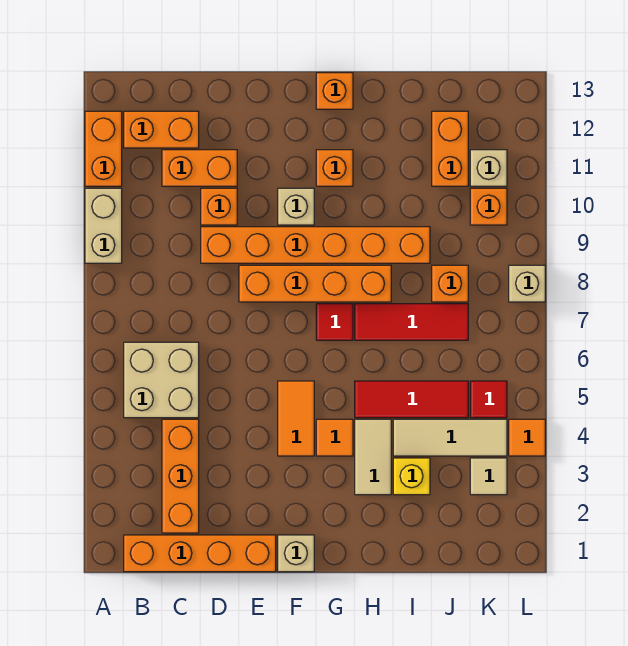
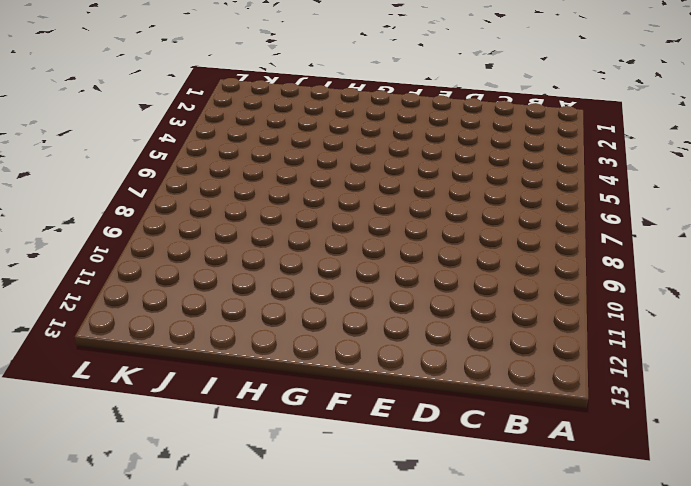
none -> tan brick A9:A10 level 1
none -> orange brick A11:A12 level 1
none -> orange brick B1:E1 level 1
none -> tan brick B5:C6 level 1

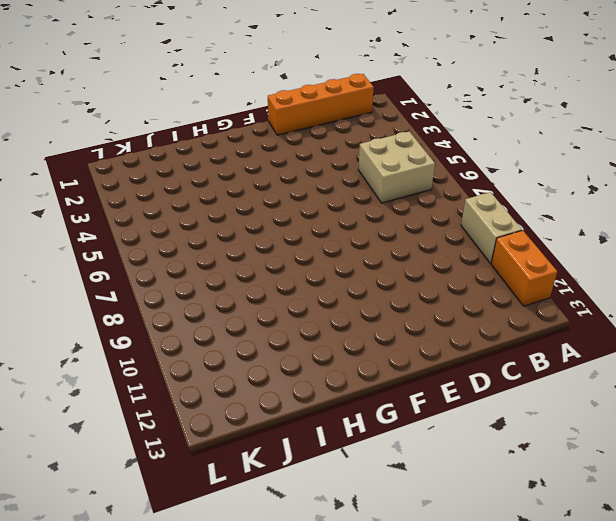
none -> orange brick B12:C12 level 1
none -> orange brick C2:C4 level 1
none -> orange brick C11:D11 level 1
none -> orange brick D9:I9 level 1

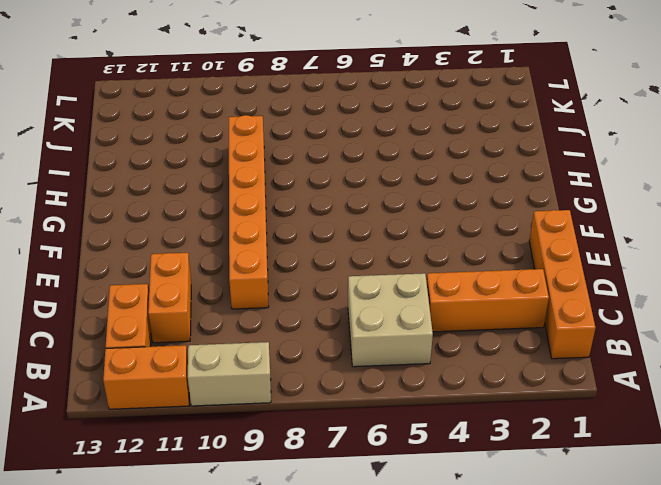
none -> orange brick D10 level 1
none -> orange brick E8:H8 level 1
none -> tan brick F1 level 1
none -> orange tile F4:F5 level 1

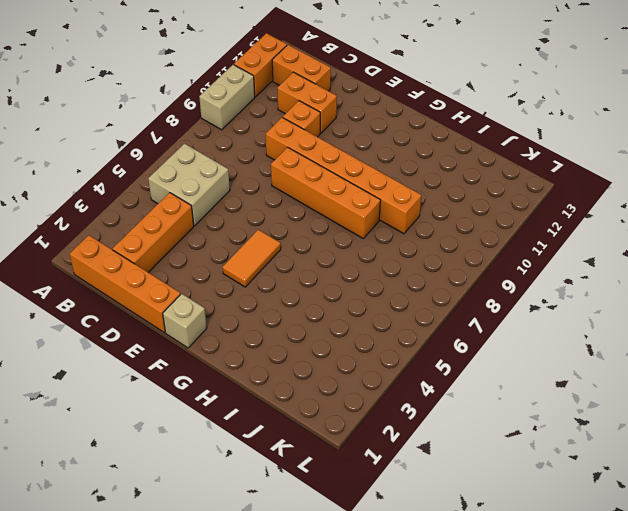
none -> tan brick F10 level 1
none -> orange tile G4 level 1
none -> red tile G7 level 1
none -> orange brick G11 level 1

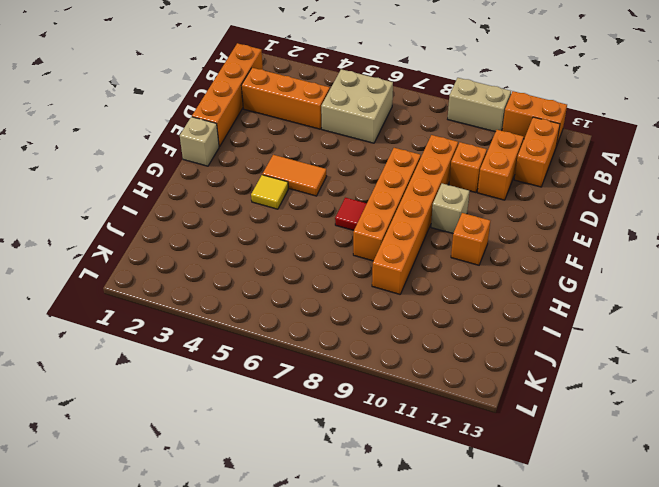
yellow tile G4 level 1 -> orange tile G4 level 1
none -> orange brick G13 level 1
none -> tan tile H3:H4 level 1
none -> red tile H5:J5 level 1
none -> red tile H7:J7 level 1

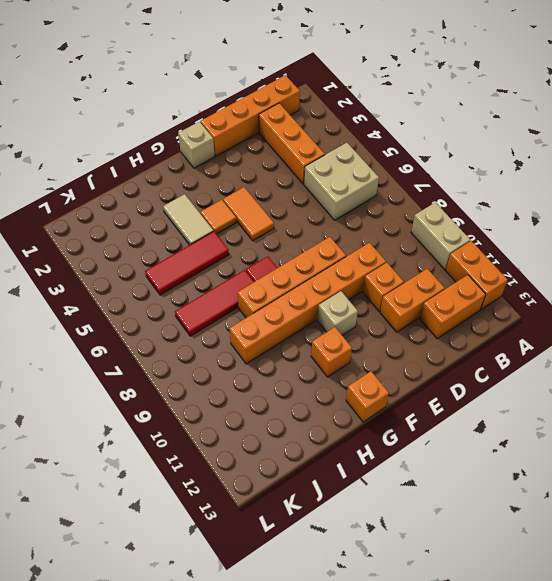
none -> yellow brick I3 level 1
none -> tan tile I4:K4 level 1
none -> orange brick J8 level 1
none -> orange brick J11:J12 level 1

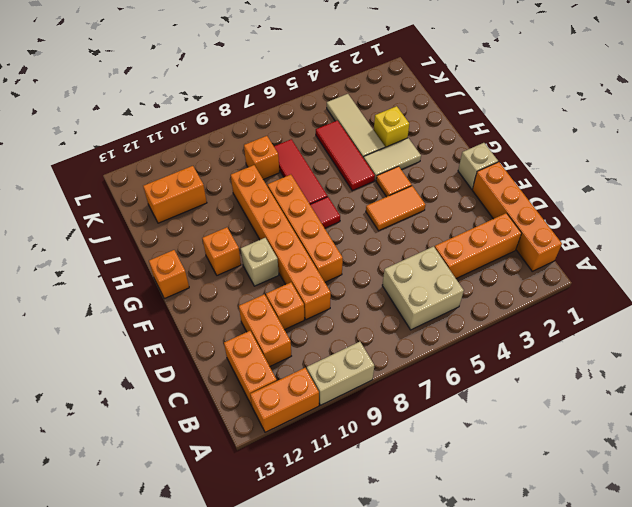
none -> tan tile K3 level 1
none -> red tile K5 level 1
none -> orange brick K10 level 1
none -> tan brick K11 level 1

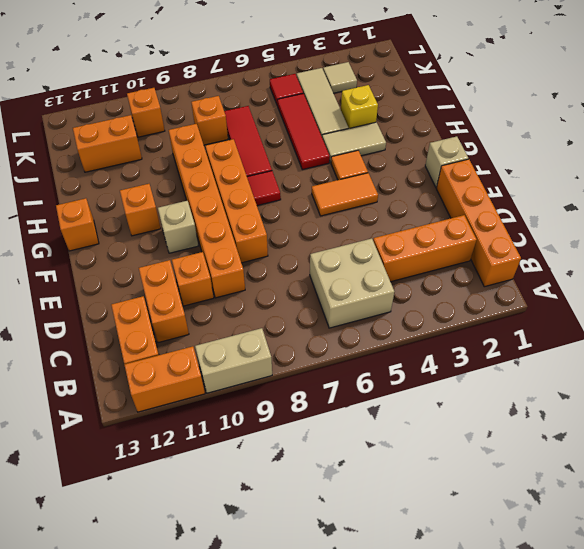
none -> tan brick K11 level 1
none -> orange tile L4 level 1
none -> tan brick L8 level 1

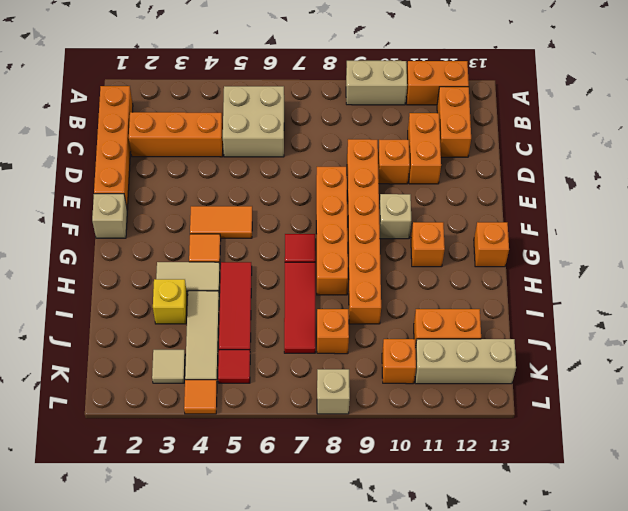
tan brick K11:K13 level 1 -> tan brick K11 level 1

